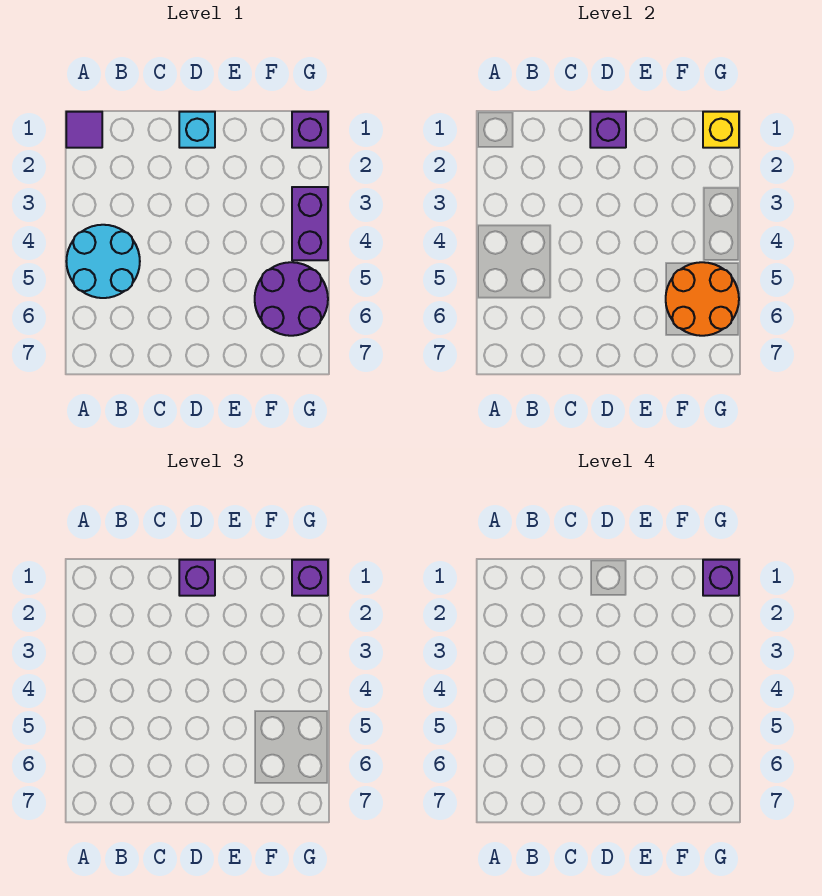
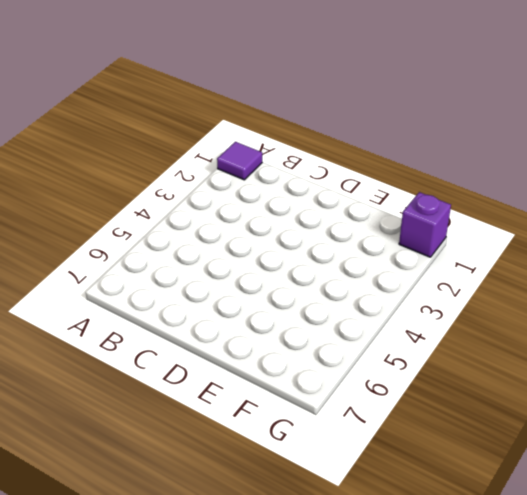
none -> cyan round brick A4:B5 level 1
none -> cyan brick D1 level 1
none -> purple round brick F5:G6 level 1

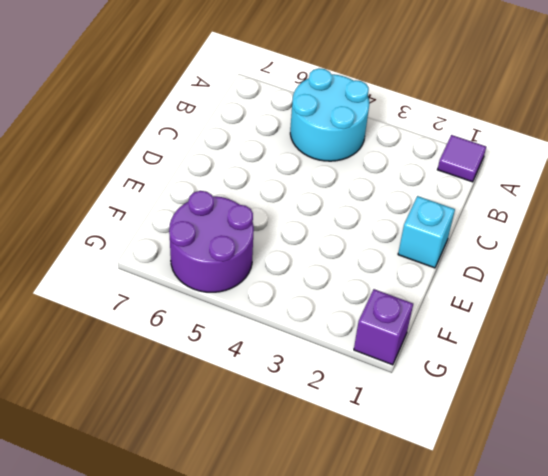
none -> purple brick G3:G4 level 1
none -> purple brick D1 level 2
none -> orange round brick F5:G6 level 2

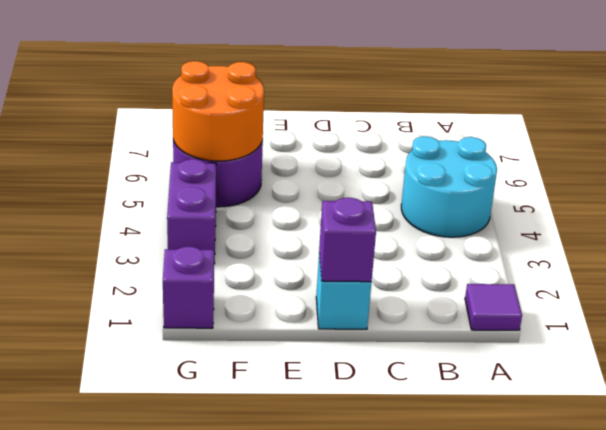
none -> yellow brick G1 level 2
none -> purple brick D1 level 3
none -> purple brick G1 level 3

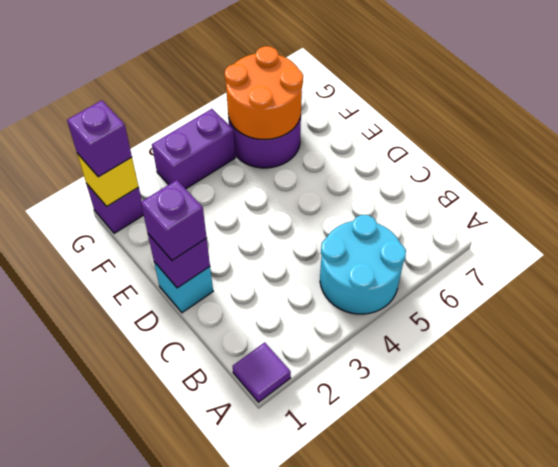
none -> purple brick G1 level 4

